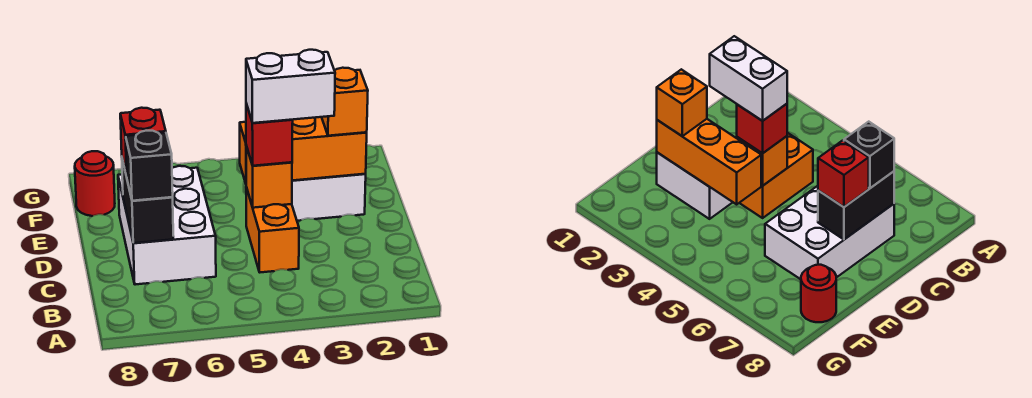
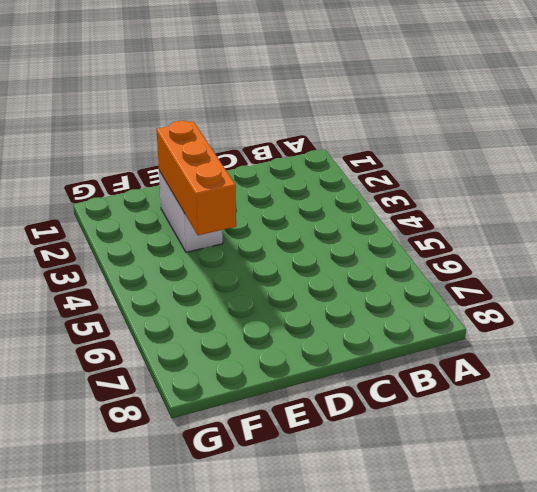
none -> orange brick C4:D4 level 1
none -> white brick C6:E7 level 1
none -> red round brick F8 level 1

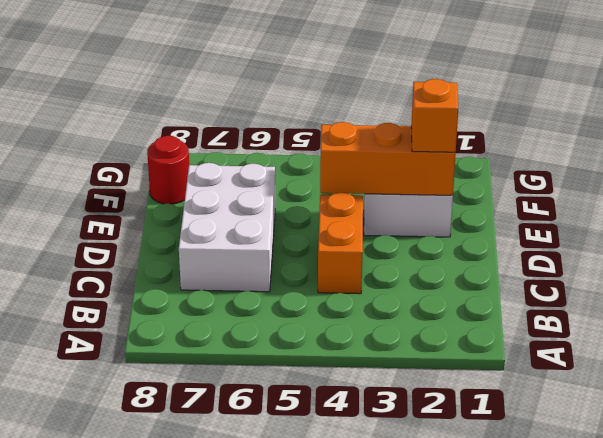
none -> black brick C7:D7 level 2
none -> orange brick D4 level 2
none -> black brick C7 level 3

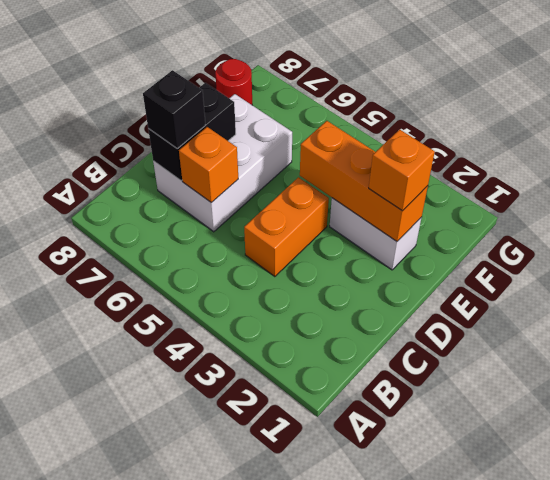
orange brick C6 level 2 -> orange brick D4 level 2
none -> red brick D4 level 3
none -> red brick D7 level 3
none -> white brick D3:D4 level 4

